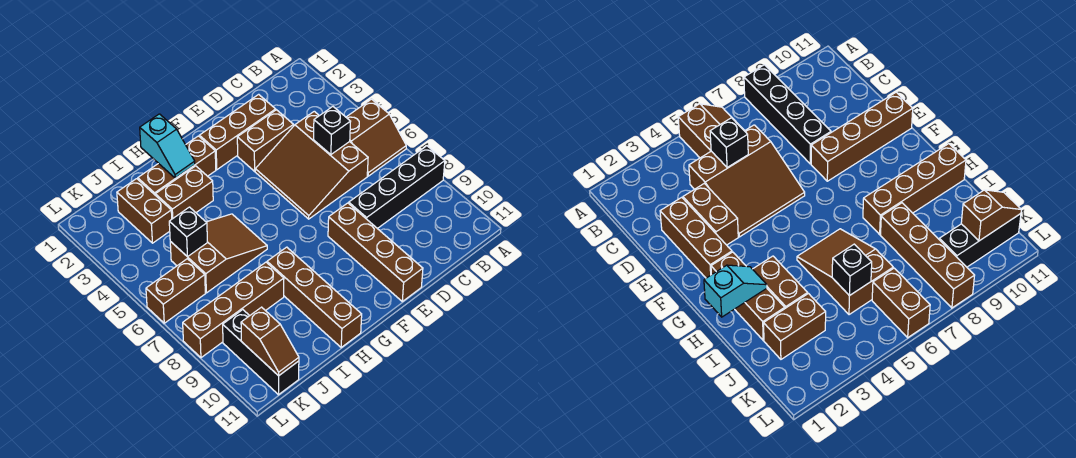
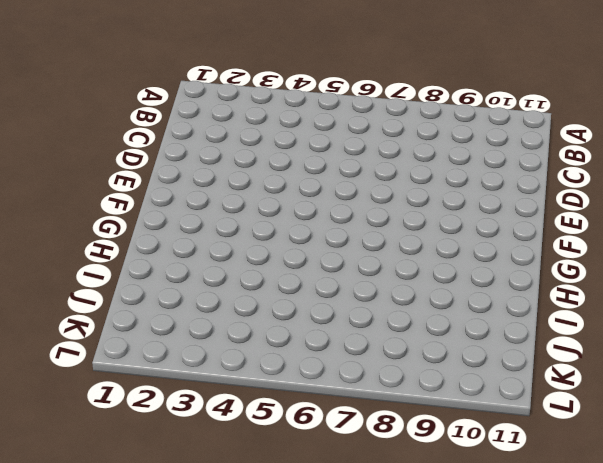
none -> brown slope A5:B6 level 1 top 5
none -> black brick A8:D8 level 1
none -> brown slope C4:E6 level 1 top C

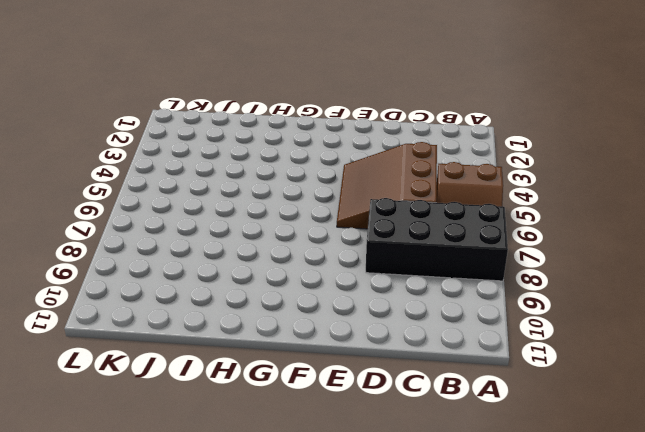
black brick A7:D8 level 1 -> black brick A8:D8 level 1
none -> brown brick D2:F2 level 1
none -> brown brick D3:E3 level 1
none -> brown brick E8:E11 level 1

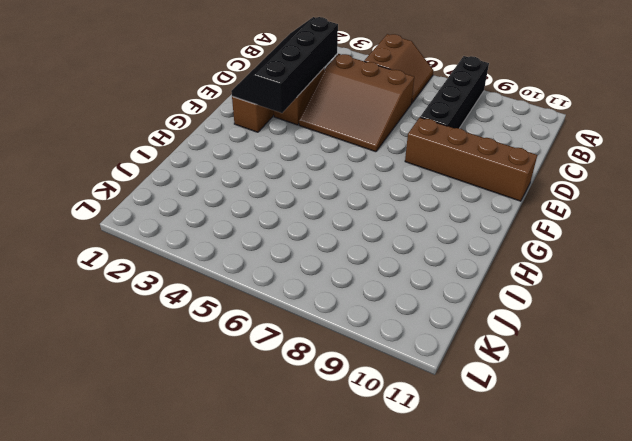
black slope C2:F3 level 2 top 3 -> none
none -> brown brick G2:I2 level 1
none -> brown brick H3:I3 level 1
none -> brown slope H5:J6 level 1 top J

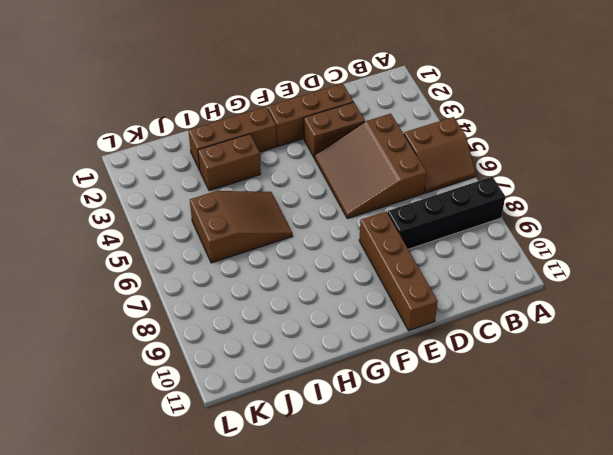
none -> brown brick H8:H11 level 1
none -> brown brick I8:L8 level 1
none -> brown brick J2:J3 level 1

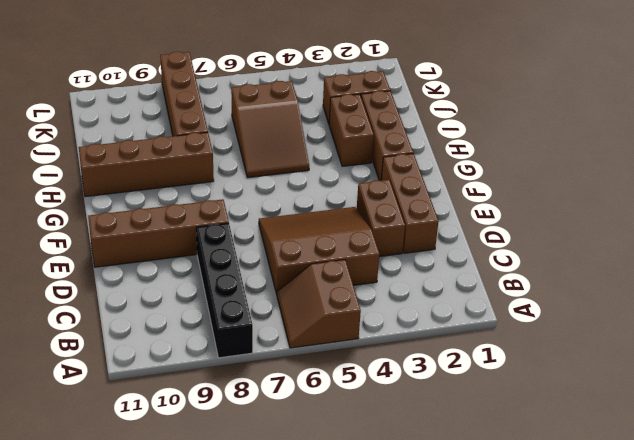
none -> brown brick K6:L6 level 1
none -> black brick K9:K11 level 1
none -> black brick C5 level 2

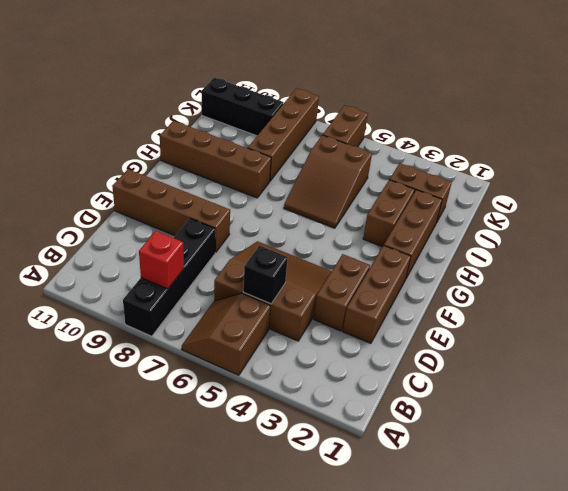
red brick B8 level 2 -> none
none -> cyan slope H1:H2 level 2 top 1
none -> black brick J5 level 2
none -> brown slope K10:K11 level 2 top 10

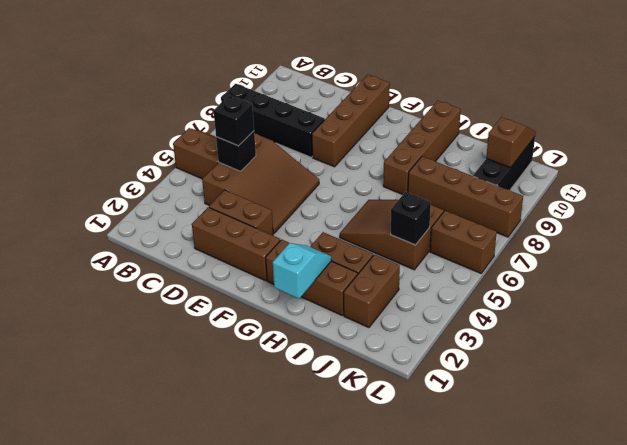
black brick C5 level 3 -> none

